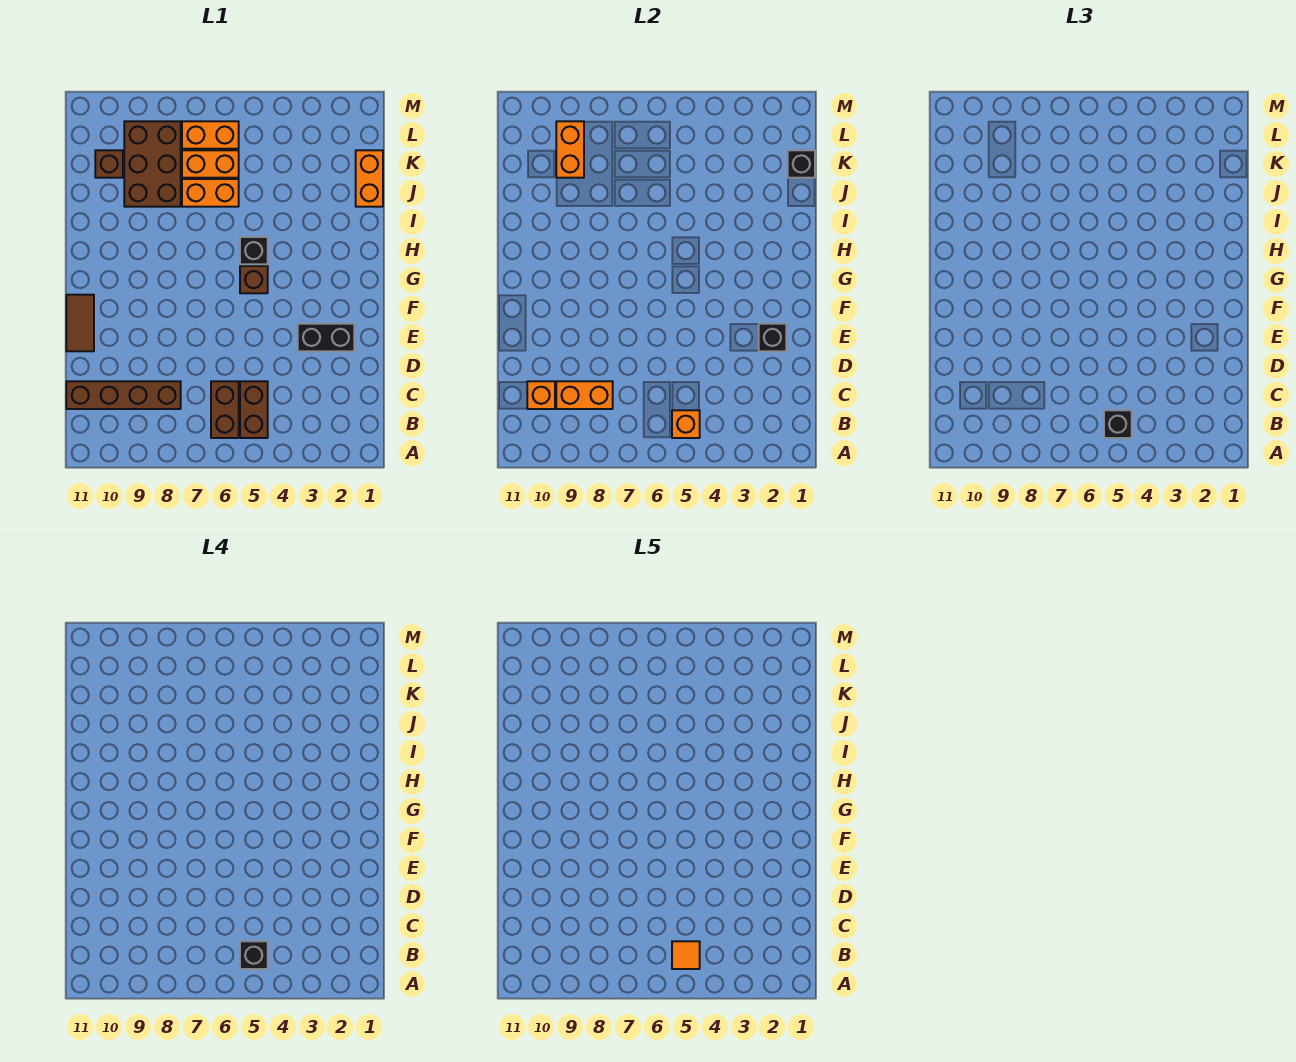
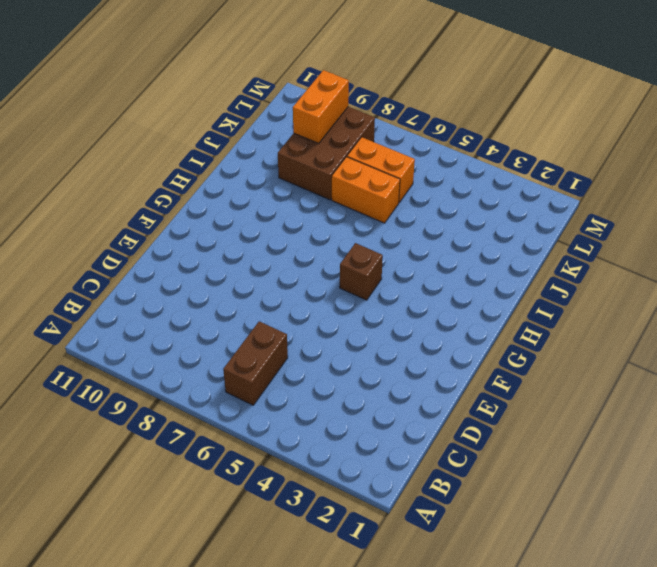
none -> brown brick B5:C5 level 1
none -> brown brick C8:C11 level 1
none -> black brick E2:E3 level 1

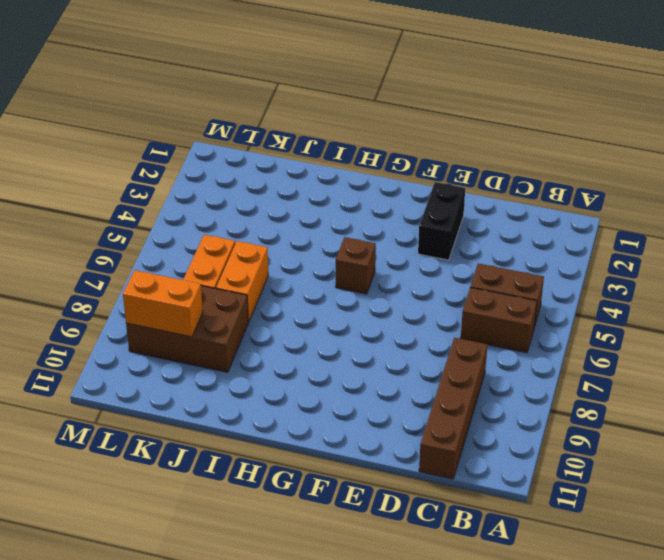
none -> brown tile E11:F11 level 1
none -> black brick H5 level 1
none -> orange brick J1:K1 level 1

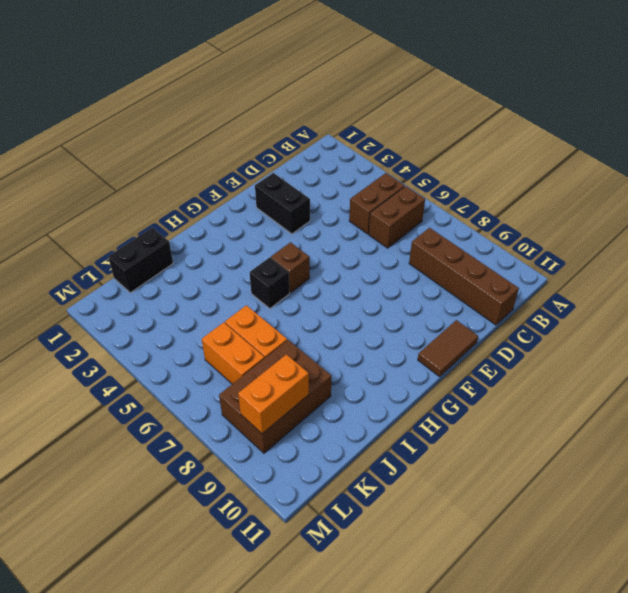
black brick J1:K1 level 1 -> orange brick J1:K1 level 1
none -> brown brick K10 level 1
none -> orange brick L6:L7 level 1
none -> orange brick B5 level 2

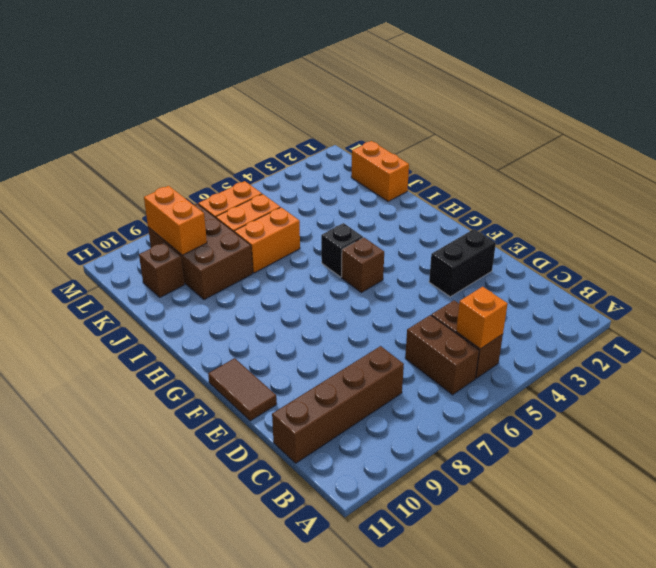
none -> orange brick C8:C9 level 2
none -> orange brick C10 level 2
none -> black brick E2 level 2

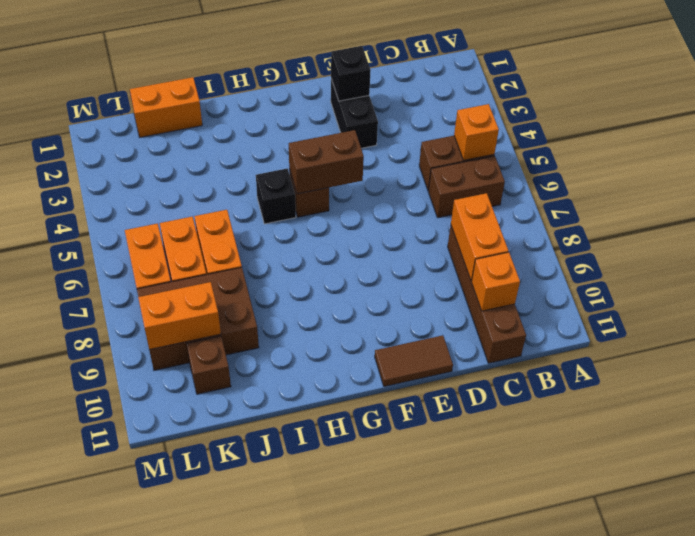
brown brick F5:G5 level 2 -> none
none -> black brick K1 level 2
none -> black brick B5 level 3
none -> black brick B5 level 4

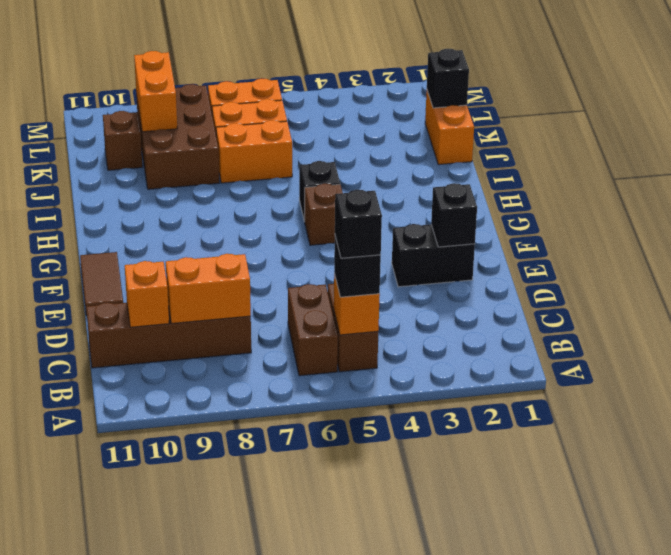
none -> orange tile B5 level 5

